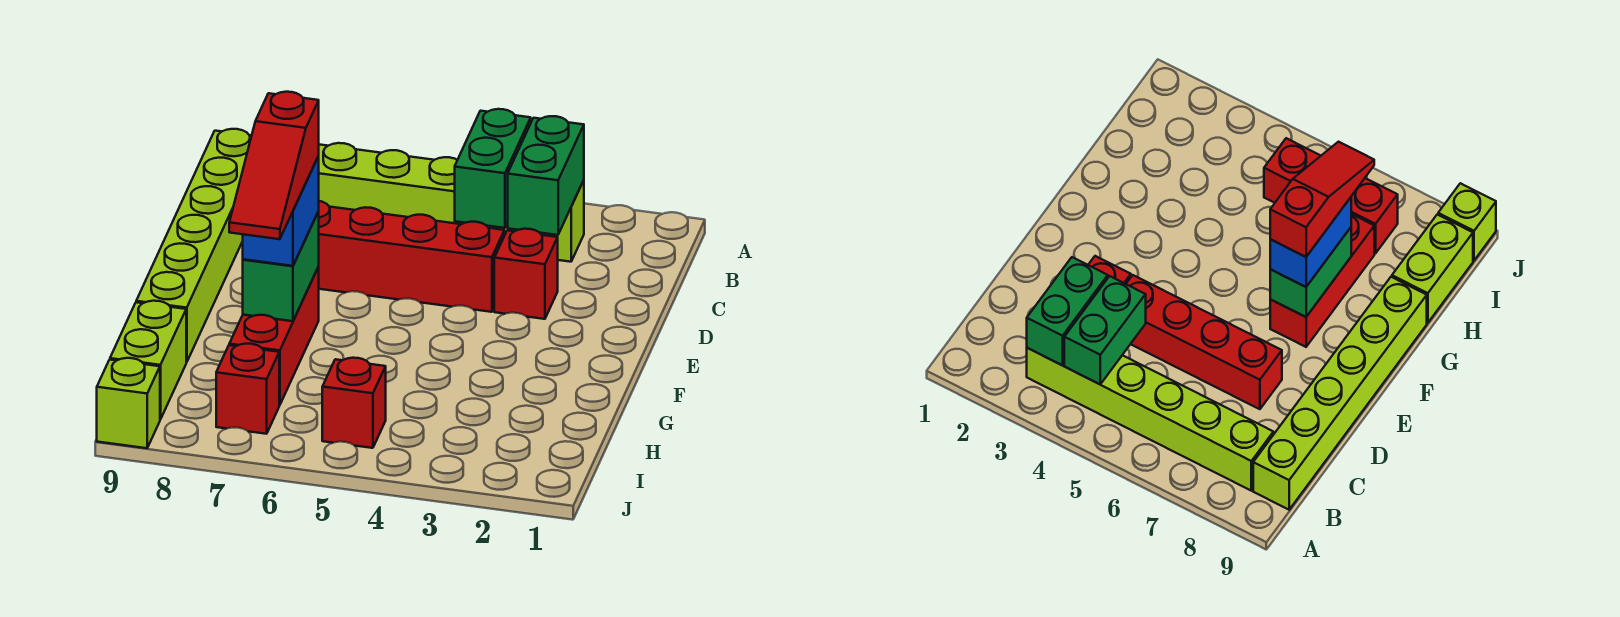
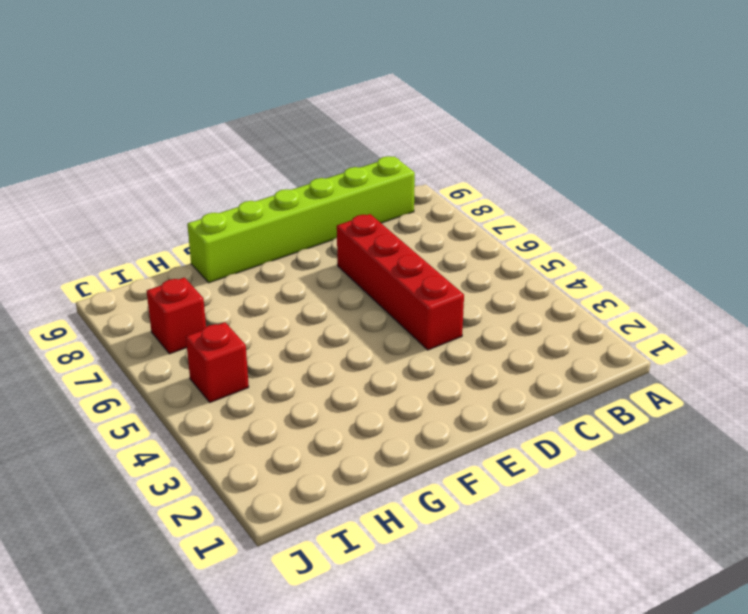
none -> lime brick B3:B8 level 1
none -> red brick D3 level 1
none -> red brick F7:H7 level 1

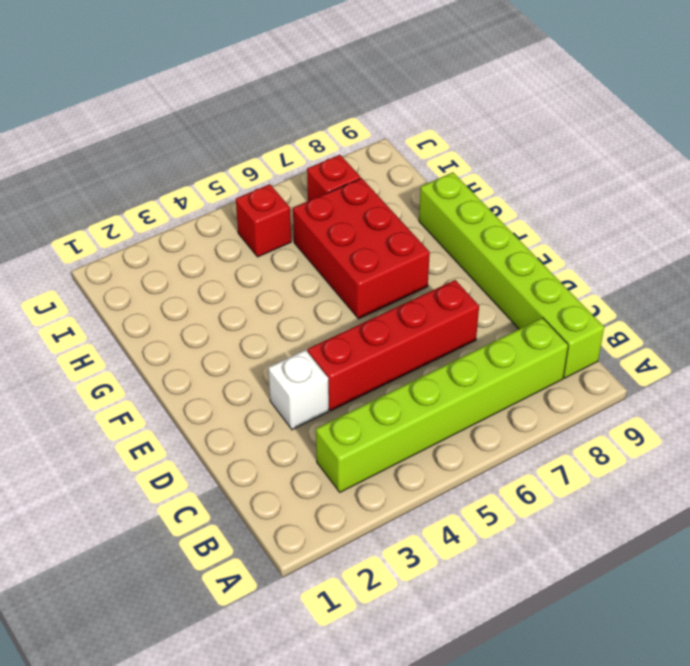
white brick D3 level 1 -> red brick D3 level 1
red brick F6:H7 level 1 -> red brick F7:H7 level 1
none -> lime brick H9:I9 level 1
none -> lime brick J9 level 1
none -> green brick B3:C3 level 2

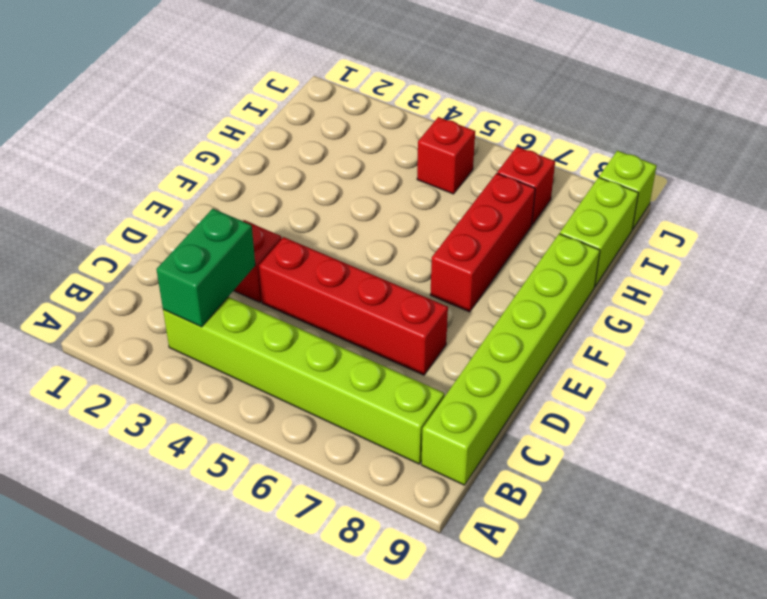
none -> green brick B4:C4 level 2
none -> green brick F7:G7 level 2
none -> blue brick F7:G7 level 3

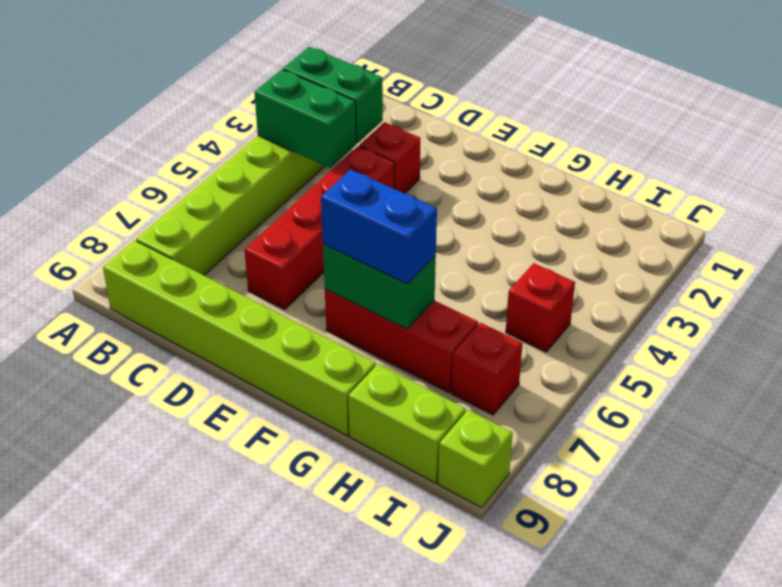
none -> red slope F7:H7 level 4 top F

